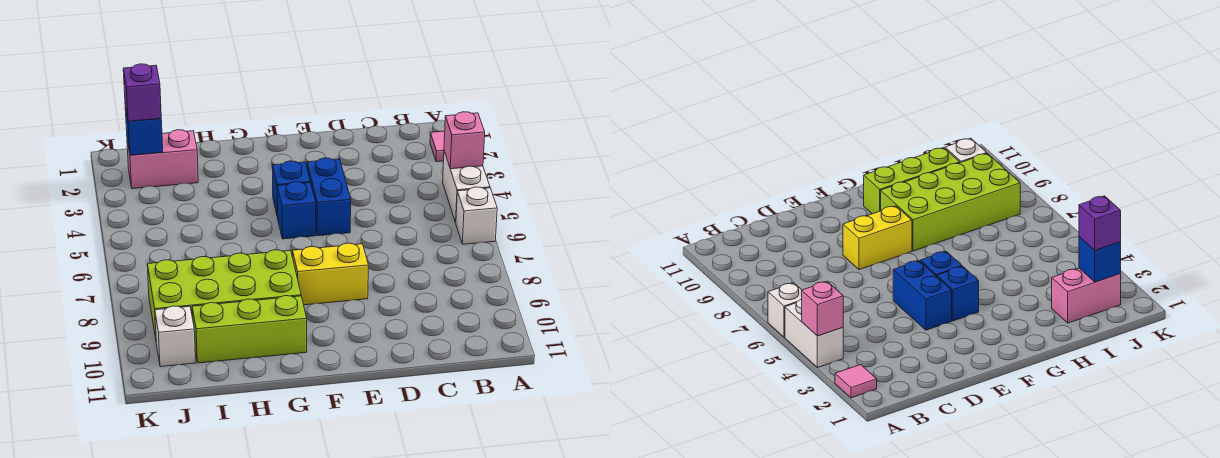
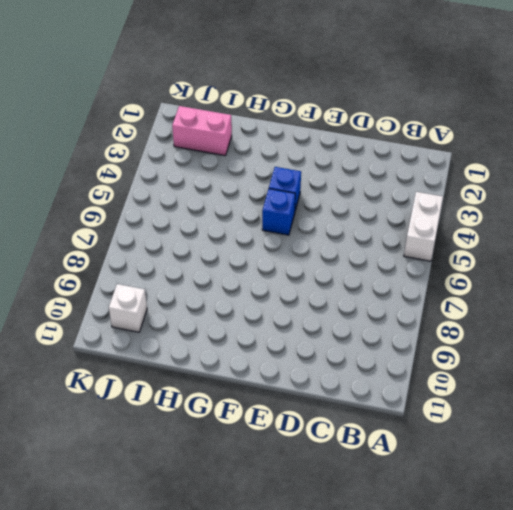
none -> pink tile A2 level 1
none -> white brick A6 level 1
none -> blue brick E4:E5 level 1

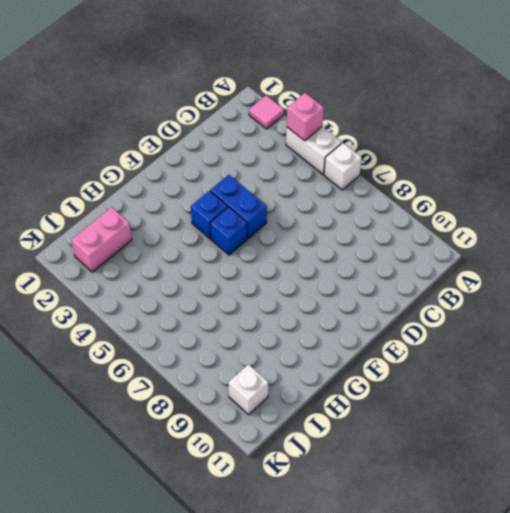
none -> yellow brick E8:F8 level 1
none -> lime brick G8:J9 level 1
none -> lime brick G10:I10 level 1

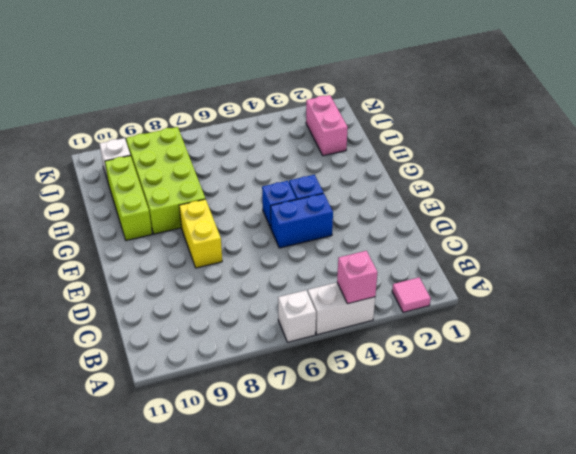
none -> blue brick J2 level 2
none -> purple brick J2 level 3

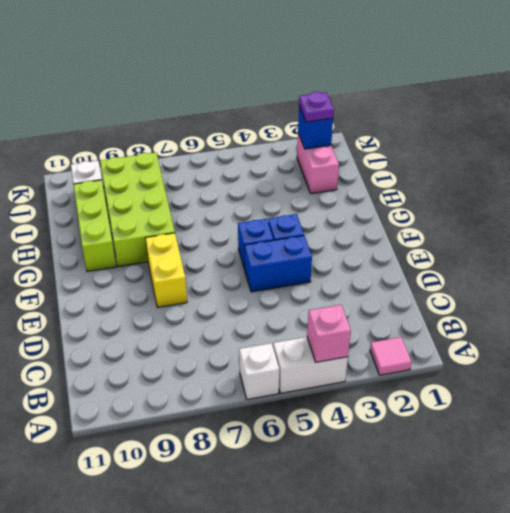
purple plate J2 level 3 -> purple brick J2 level 3

